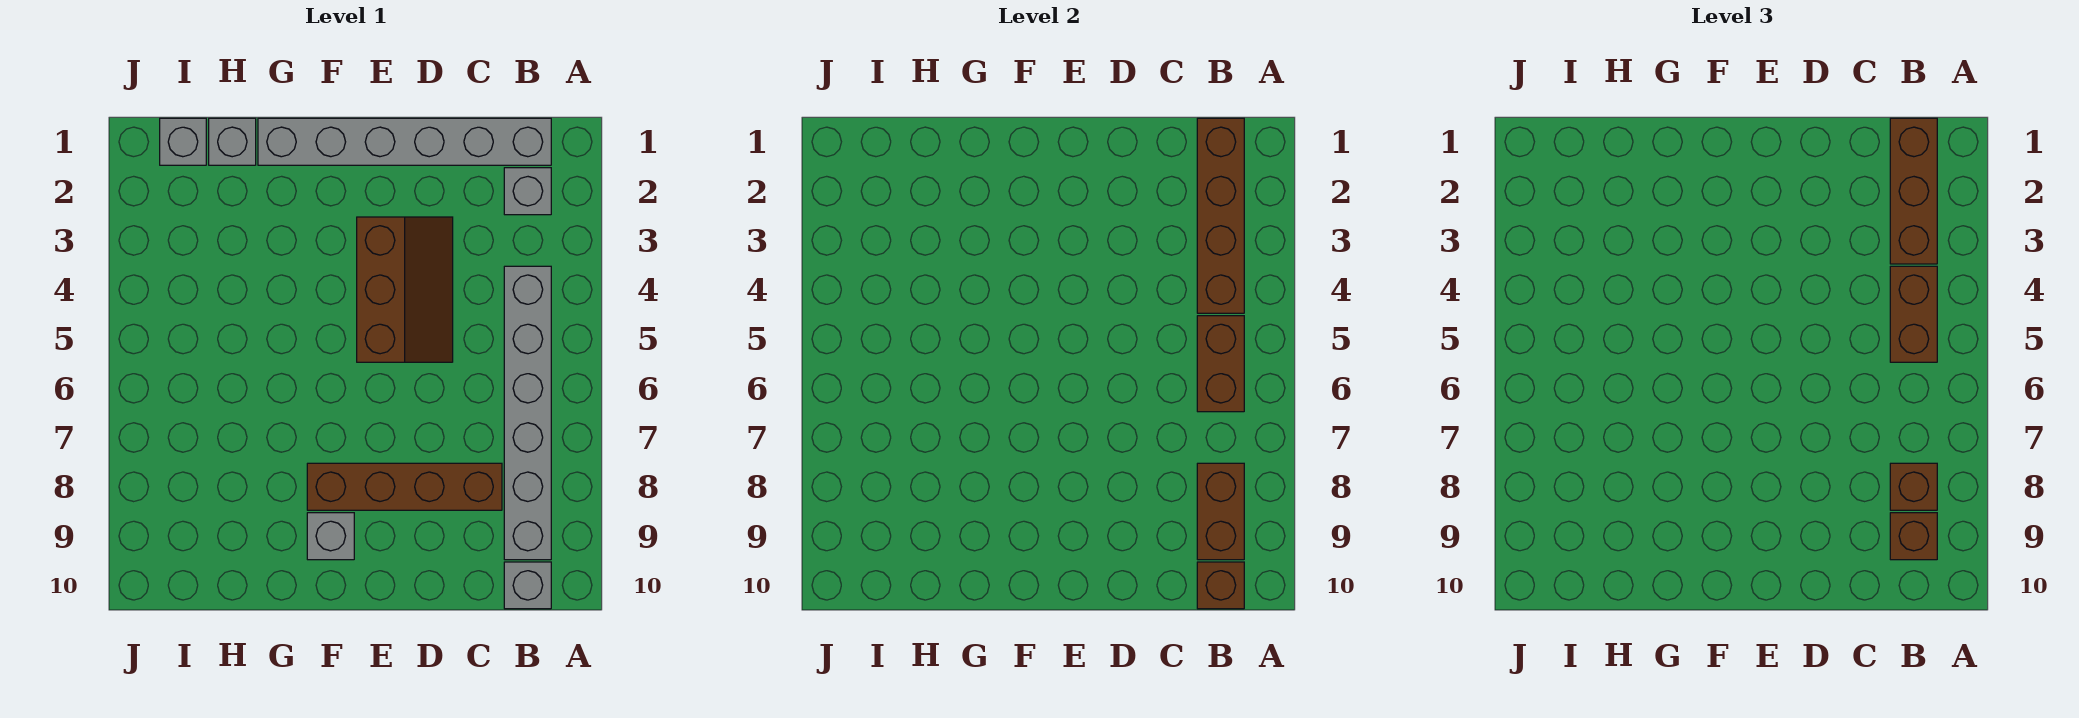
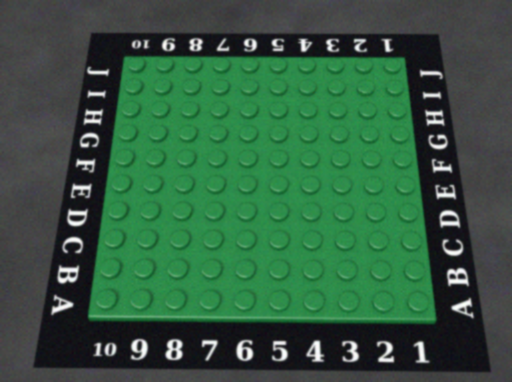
none -> grey brick B1:G1 level 1
none -> grey brick B2 level 1
none -> grey brick B4:B9 level 1

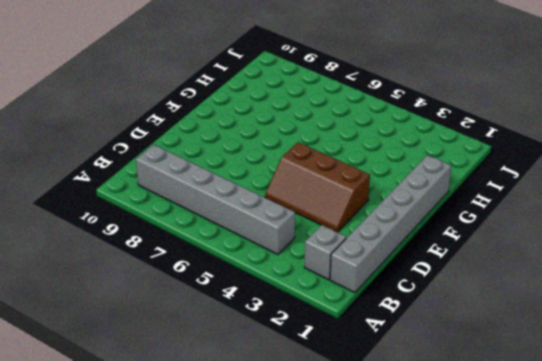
none -> grey brick B10 level 1
none -> brown brick C8:F8 level 1
none -> grey brick F9 level 1

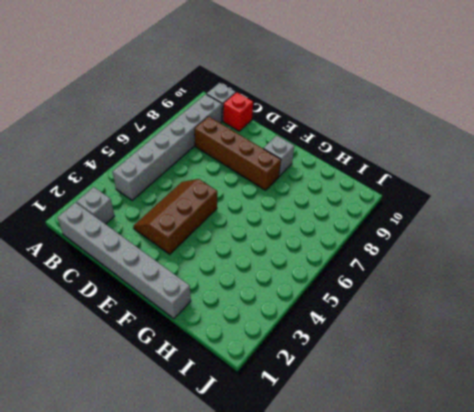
red brick C10 level 1 -> none
none -> grey brick H1 level 1
none -> grey brick I1 level 1
none -> brown brick B1:B4 level 2

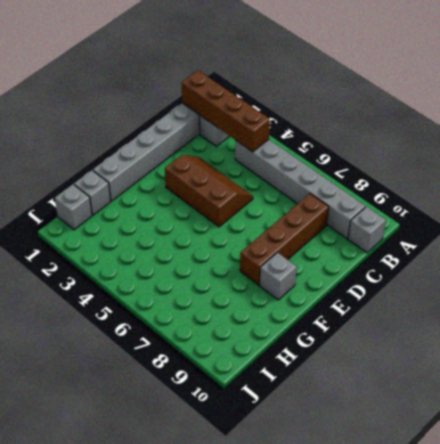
none -> brown brick B5:B6 level 2
none -> brown brick B8:B9 level 2
none -> brown brick B10 level 2

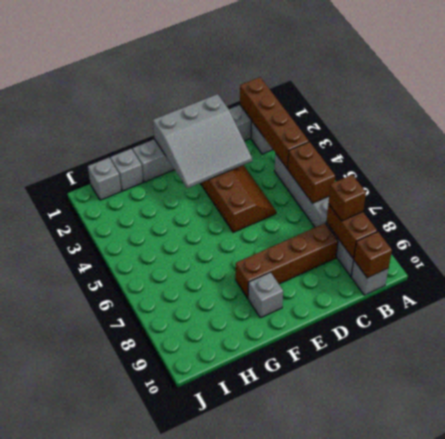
grey slope D1:F3 level 2 top 1 -> none
none -> brown brick B1:B3 level 3
none -> brown brick B4:B5 level 3
none -> brown brick B9 level 3

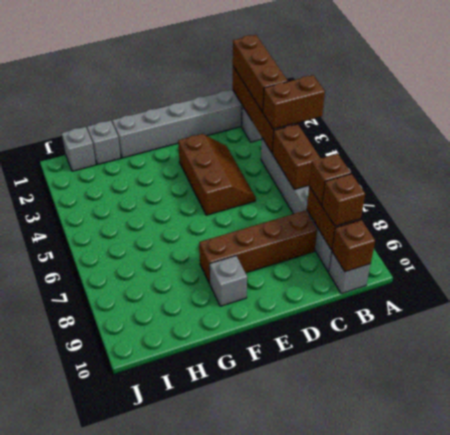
brown brick A4:B4 level 3 -> brown brick B4:B5 level 3

